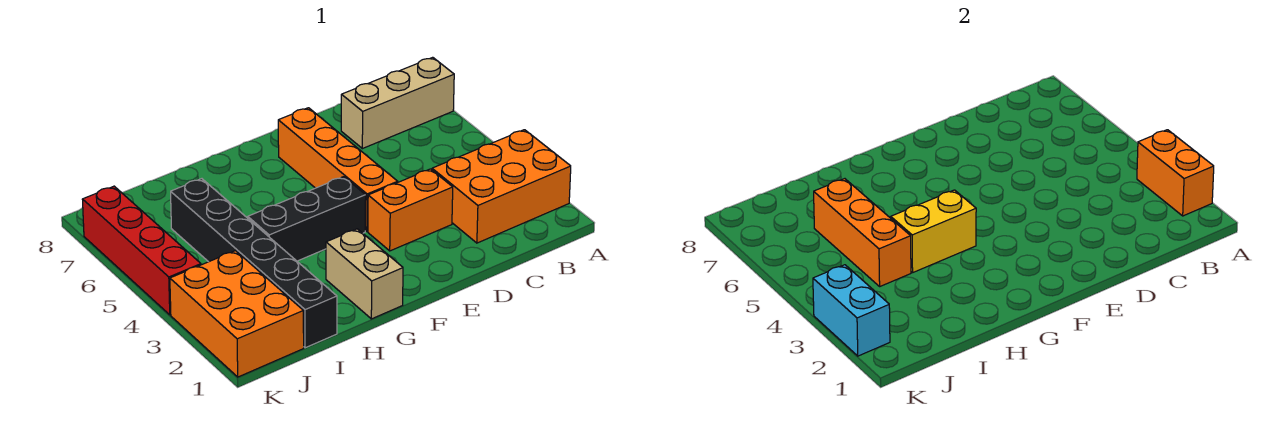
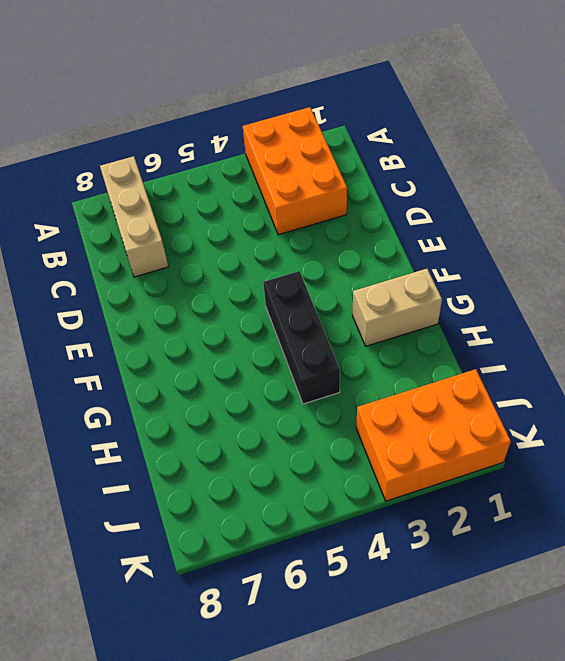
none -> orange brick D3:E3 level 1
none -> orange brick E4:E7 level 1
none -> black brick I1:I6 level 1

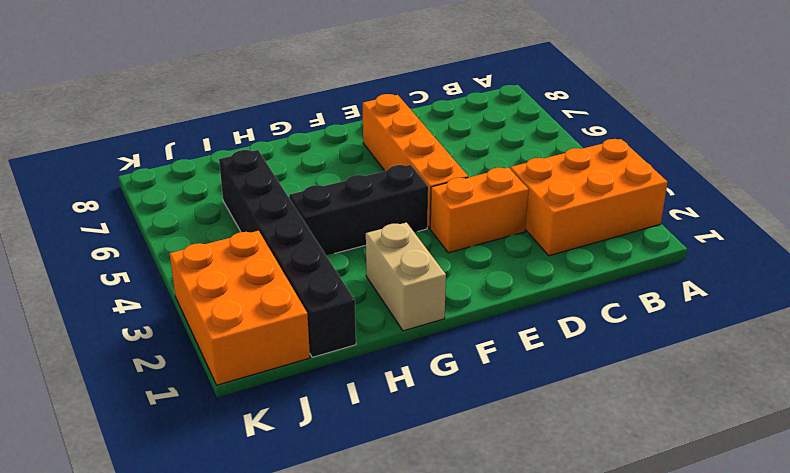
none -> tan brick A7:C7 level 1
none -> red brick K4:K7 level 1
none -> orange brick A2:A3 level 2

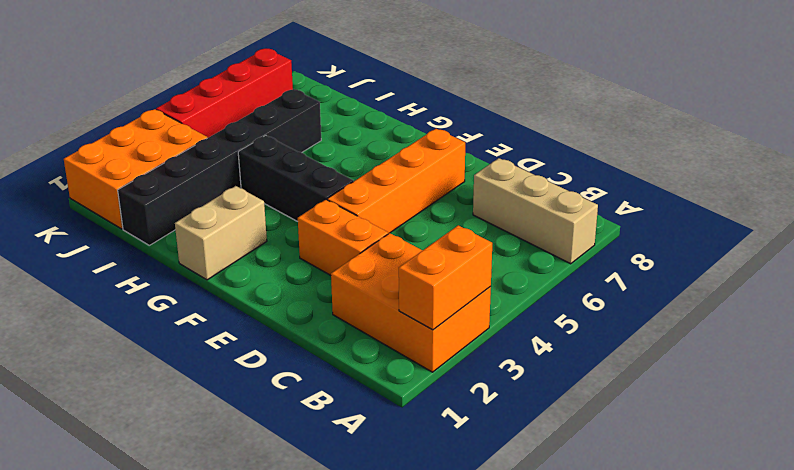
none -> yellow brick G4:H4 level 2
none -> orange brick I4:I6 level 2
none -> cyan brick K2:K3 level 2

